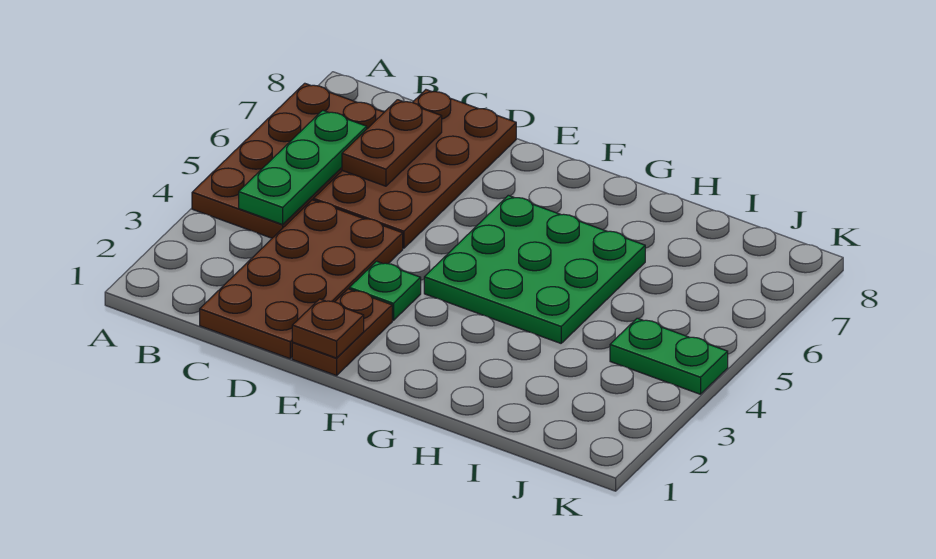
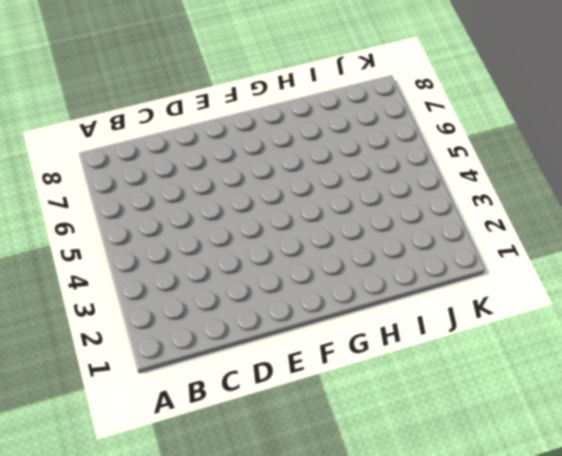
none -> brown plate A4:B7 level 1
none -> brown plate C1:D4 level 1

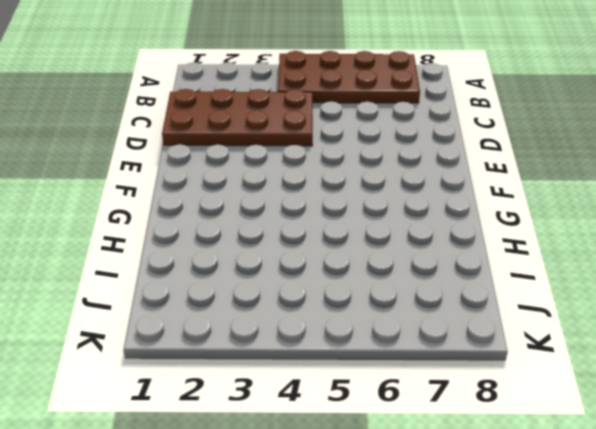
none -> brown plate C5:D8 level 1
none -> brown plate E1:E2 level 1

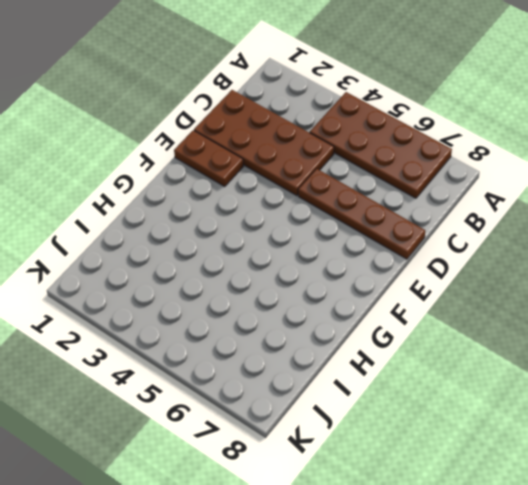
brown plate D5:D8 level 1 -> brown plate C5:D8 level 1
none -> green plate E3 level 1
none -> green plate F4:H6 level 1

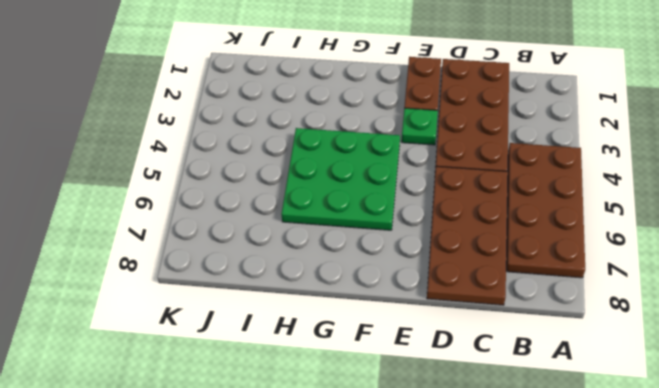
none -> green plate J4:K4 level 1
none -> green plate B4:B6 level 2

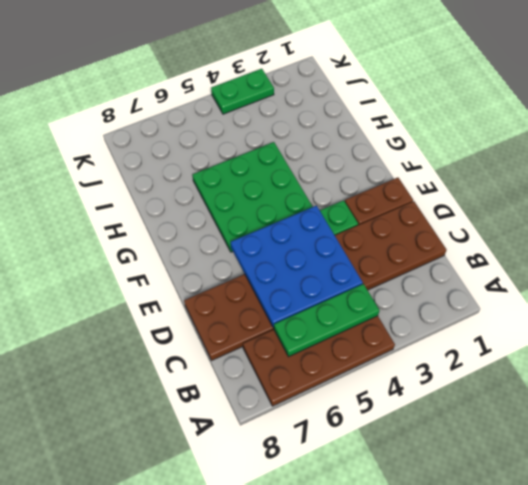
blue plate C4:E6 level 2 -> brown plate C6:C7 level 2
green plate K3:K4 level 1 -> green plate J4:K4 level 1
none -> brown plate E1 level 2

